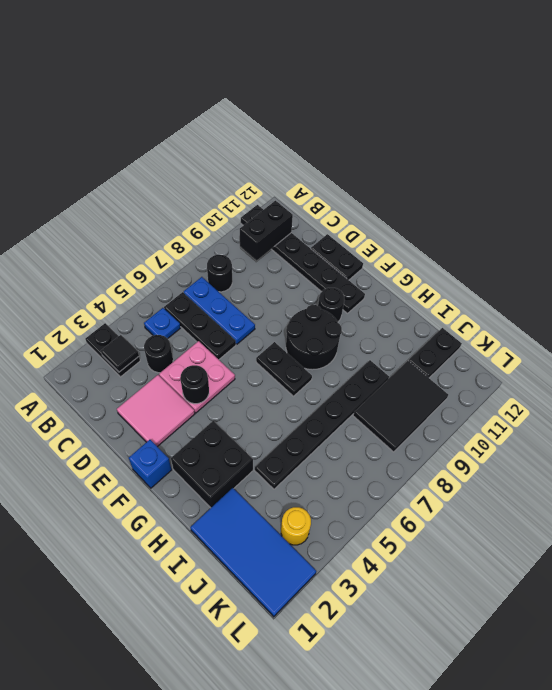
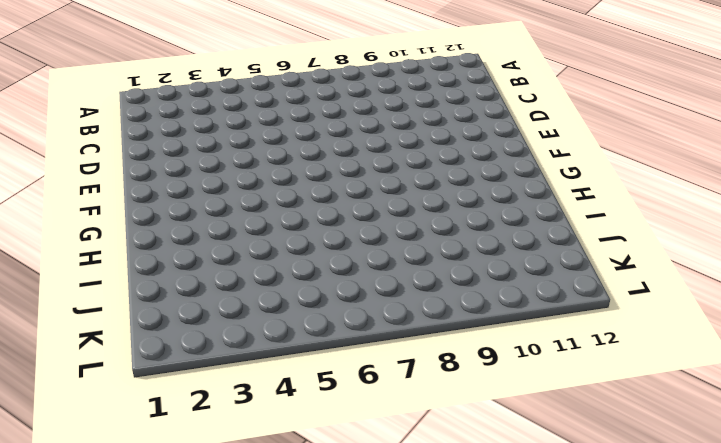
none -> black plate A3:B3 level 1
none -> black plate A11:F11 level 1
none -> blue plate B5 level 1

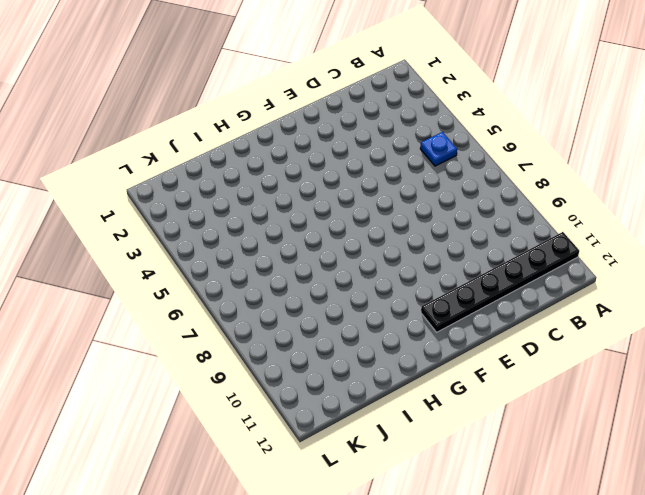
none -> black plate A3:B3 level 1
none -> black plate B6:D6 level 1
none -> blue plate B7:D7 level 1

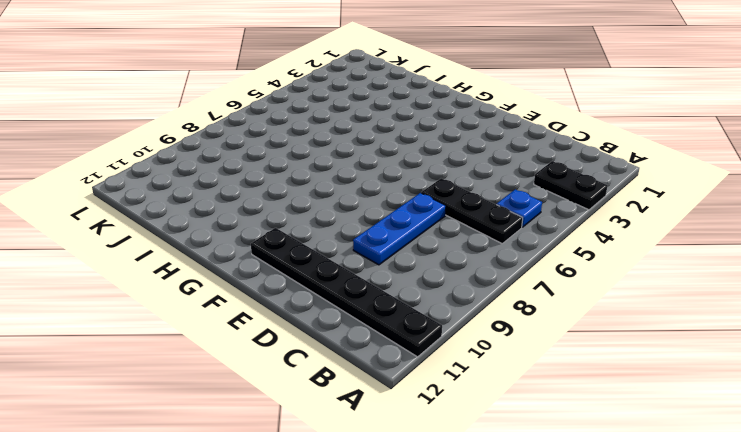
blue plate D7:D9 level 1 -> blue plate B7:D7 level 1
none -> black round brick B8 level 1
none -> black round brick C4 level 1
none -> pink tile D2:E3 level 1

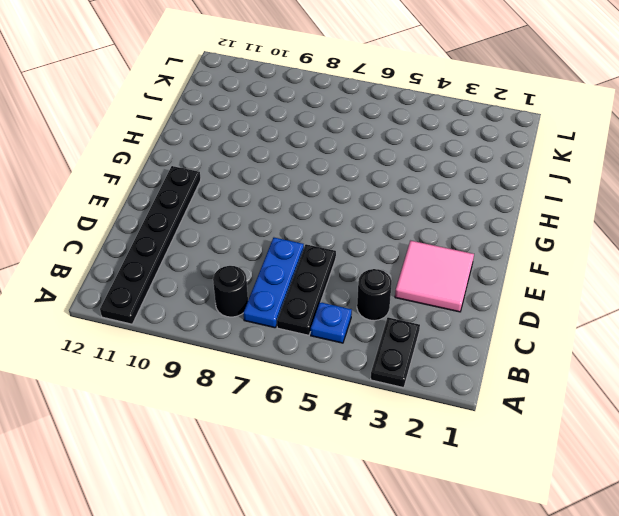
none -> pink plate D4:E5 level 1
none -> black plate D12:E12 level 1
none -> blue brick F1 level 1

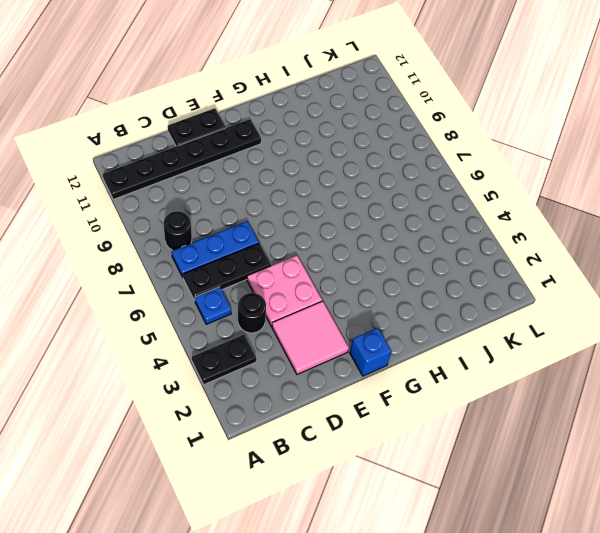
none -> black plate F7:G7 level 1
none -> black round brick F8:G9 level 1
none -> black round brick F10 level 1

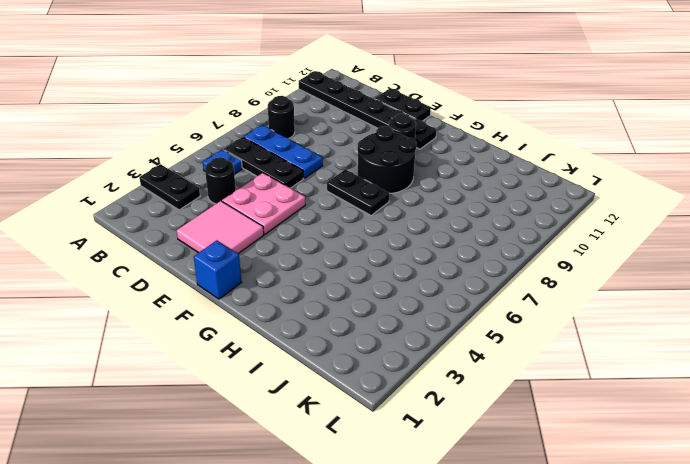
none -> black brick G2:H3 level 1
none -> blue tile I1:L2 level 1
none -> black plate I4:I9 level 1

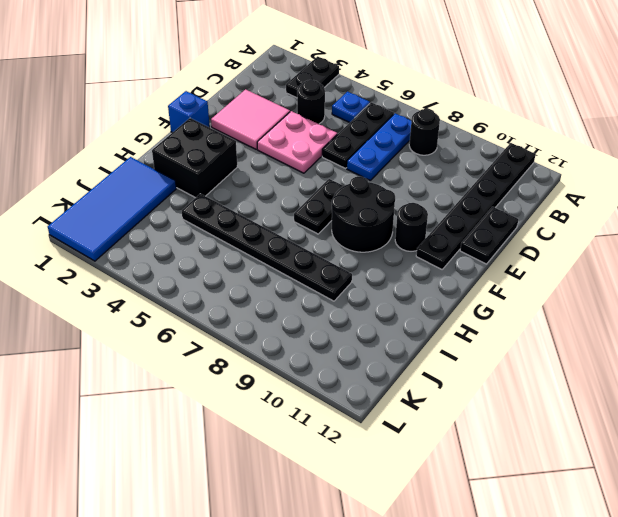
none -> black tile J8:K10 level 1
none -> black plate J11:J12 level 1
none -> yellow round brick K3 level 1

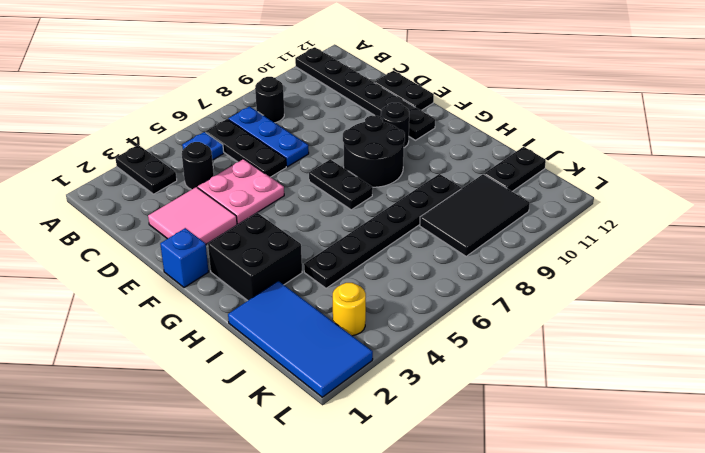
none -> black tile B3 level 2
none -> black brick B10:B11 level 2
none -> black round brick E4 level 2

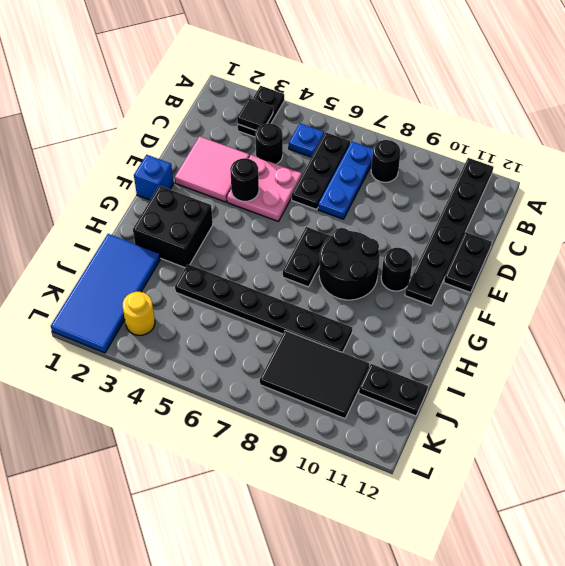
none -> black brick B10:B11 level 2

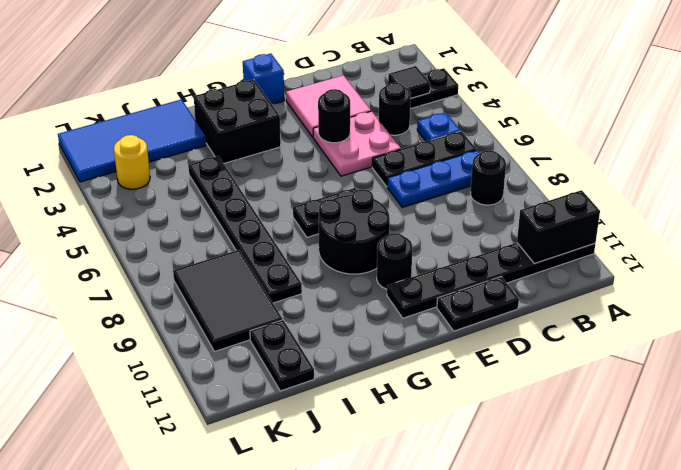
black brick A11:B11 level 2 -> black brick B10:B11 level 2

